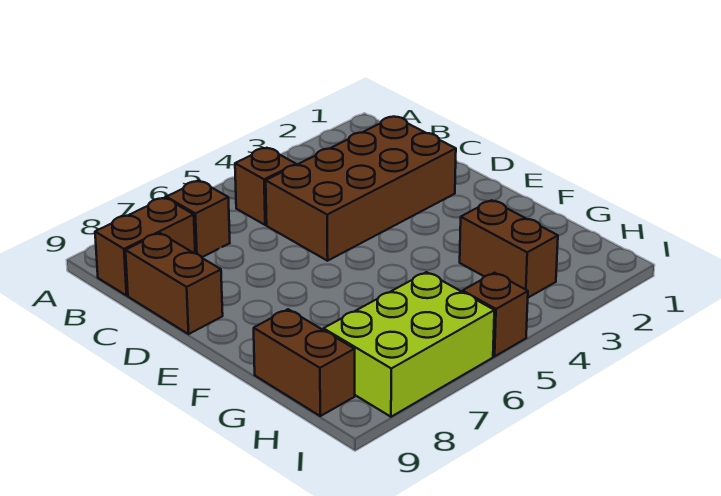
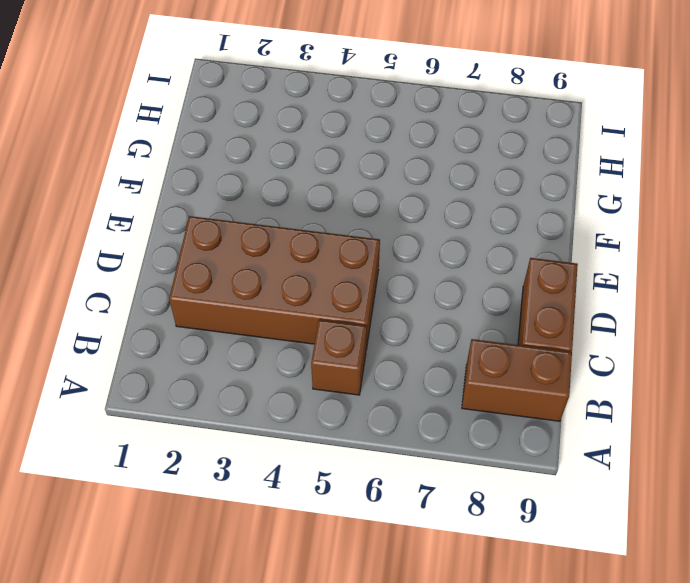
none -> brown brick B7 level 1
none -> brown brick G3:H3 level 1

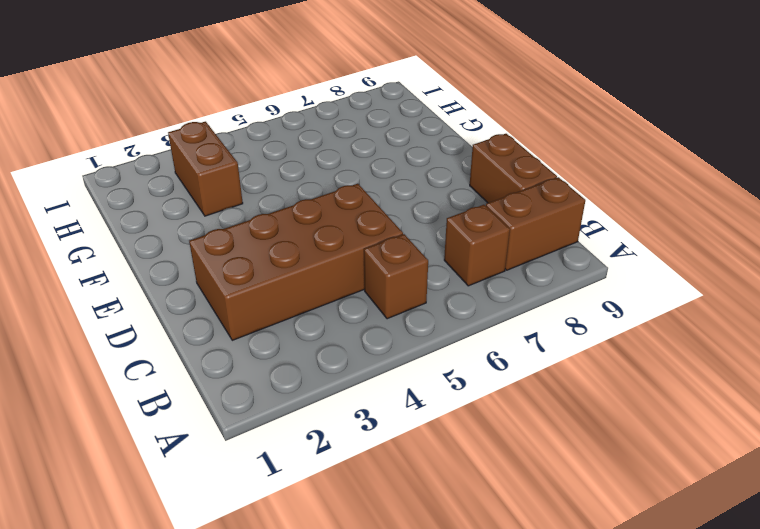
none -> brown brick G9:H9 level 1
none -> lime brick H6:I8 level 1

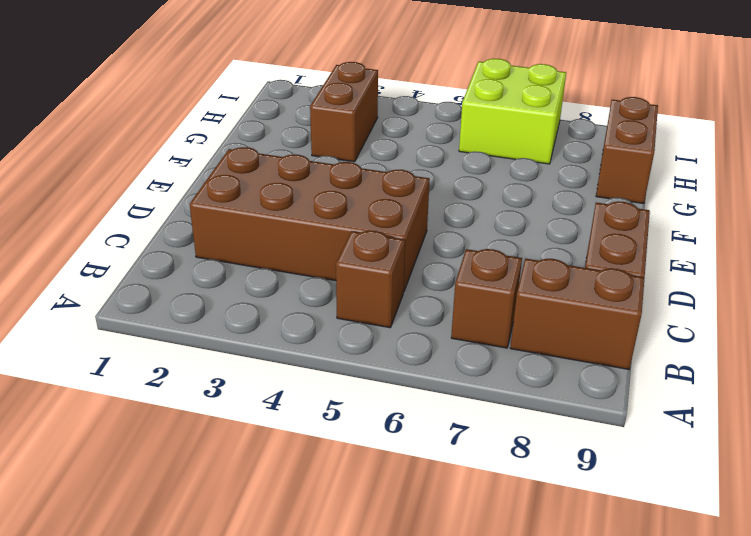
lime brick H6:I7 level 1 -> lime brick H6:I8 level 1
none -> brown brick I5 level 1

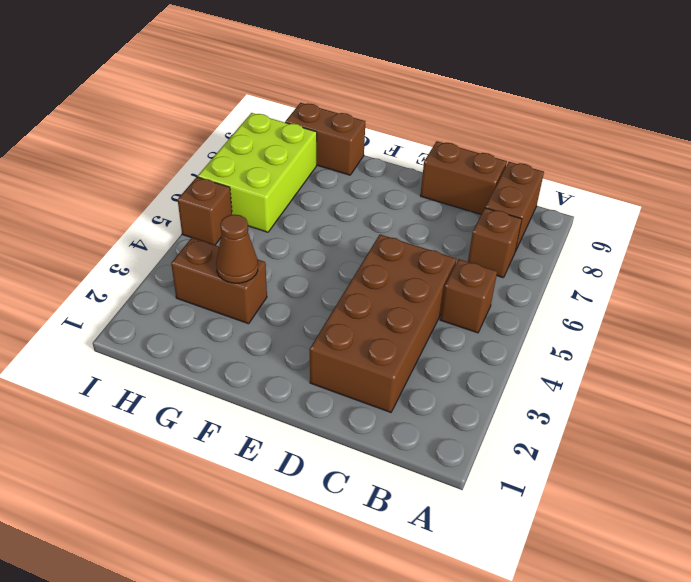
brown cone G3 level 2 -> none

